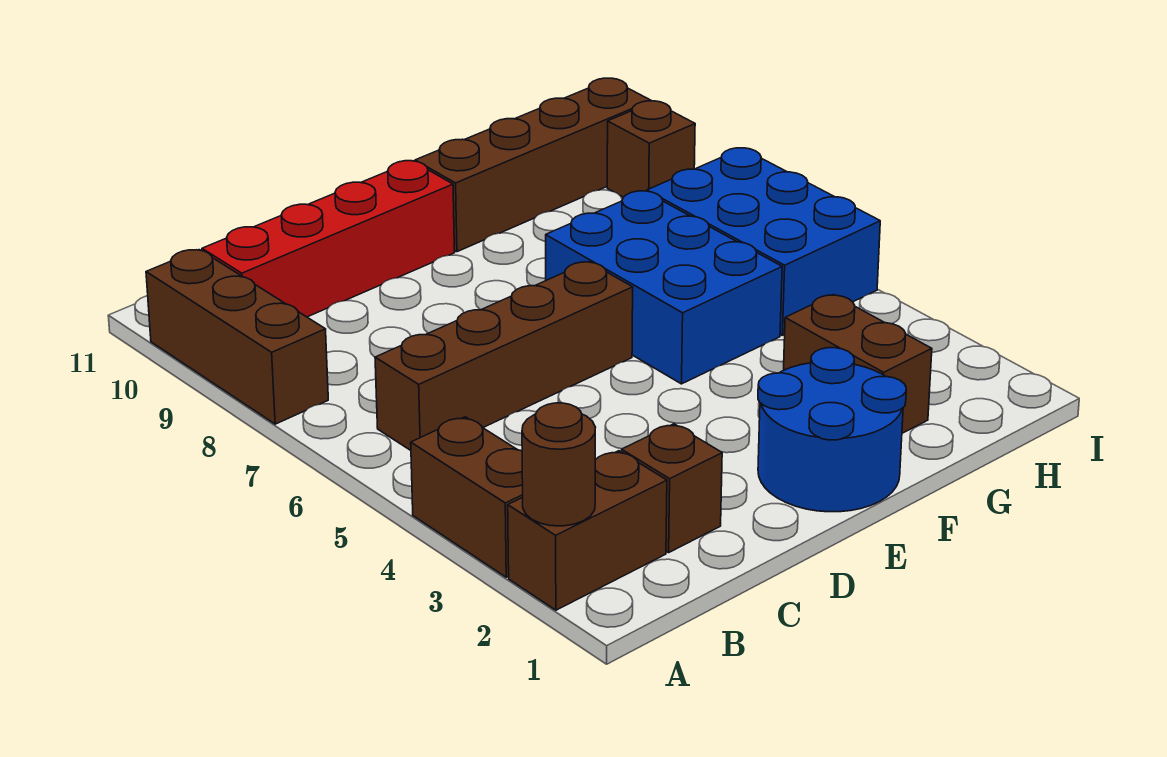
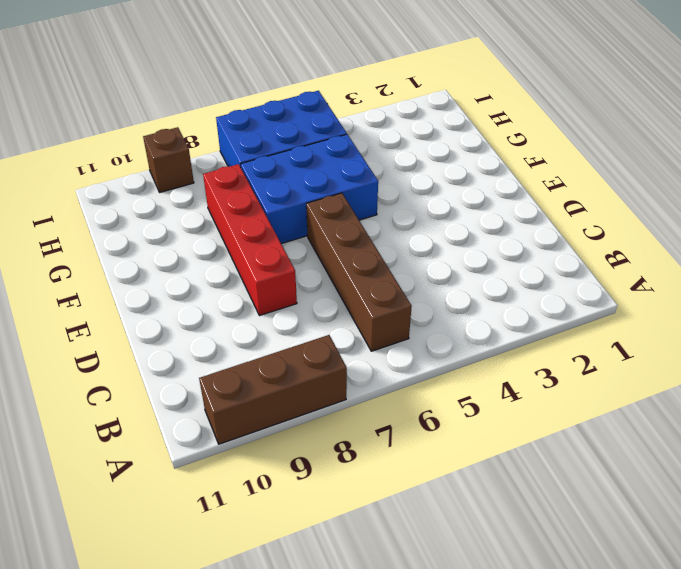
red brick D8:G8 level 1 -> red brick B10:E10 level 1
none -> brown brick A2:B2 level 1
none -> brown brick A3:A4 level 1
none -> brown brick C2 level 1

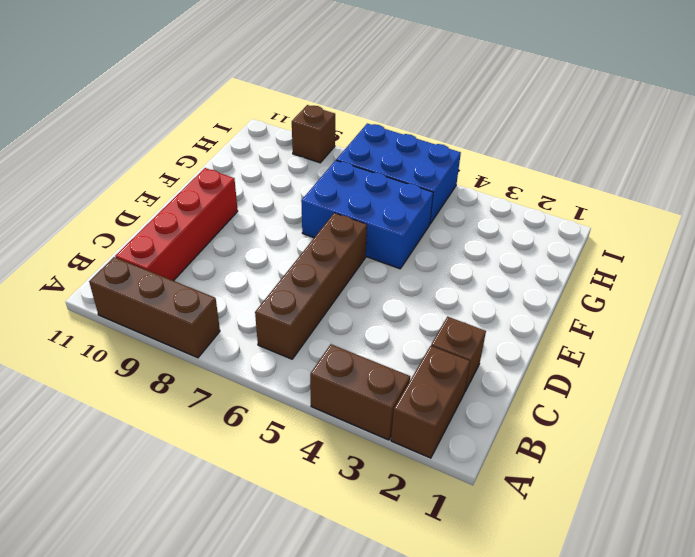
none -> blue round brick E1:F2 level 1
none -> brown brick F10:I10 level 1
none -> brown brick G2:G3 level 1

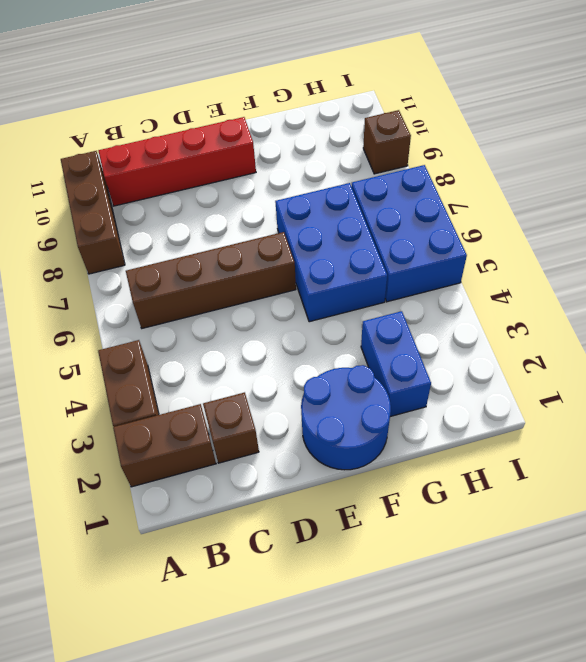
blue brick G2:G3 level 1 -> brown brick G2:G3 level 1
none -> brown brick F10:I10 level 1
none -> brown round brick A2 level 2

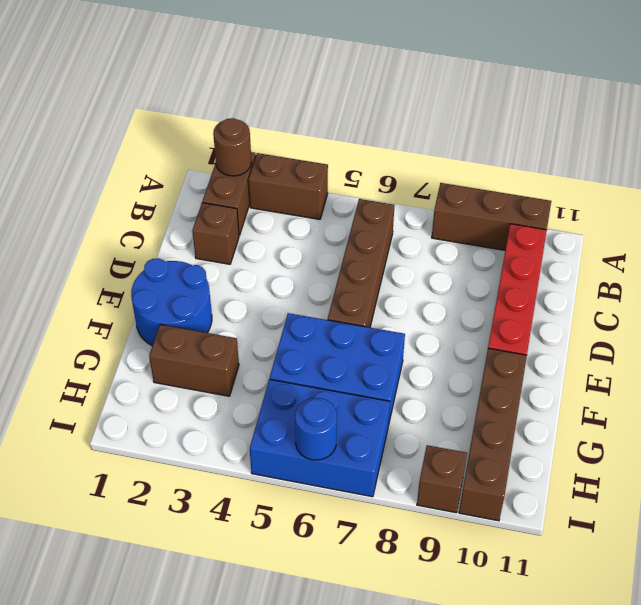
blue round brick I6 level 2 -> none

